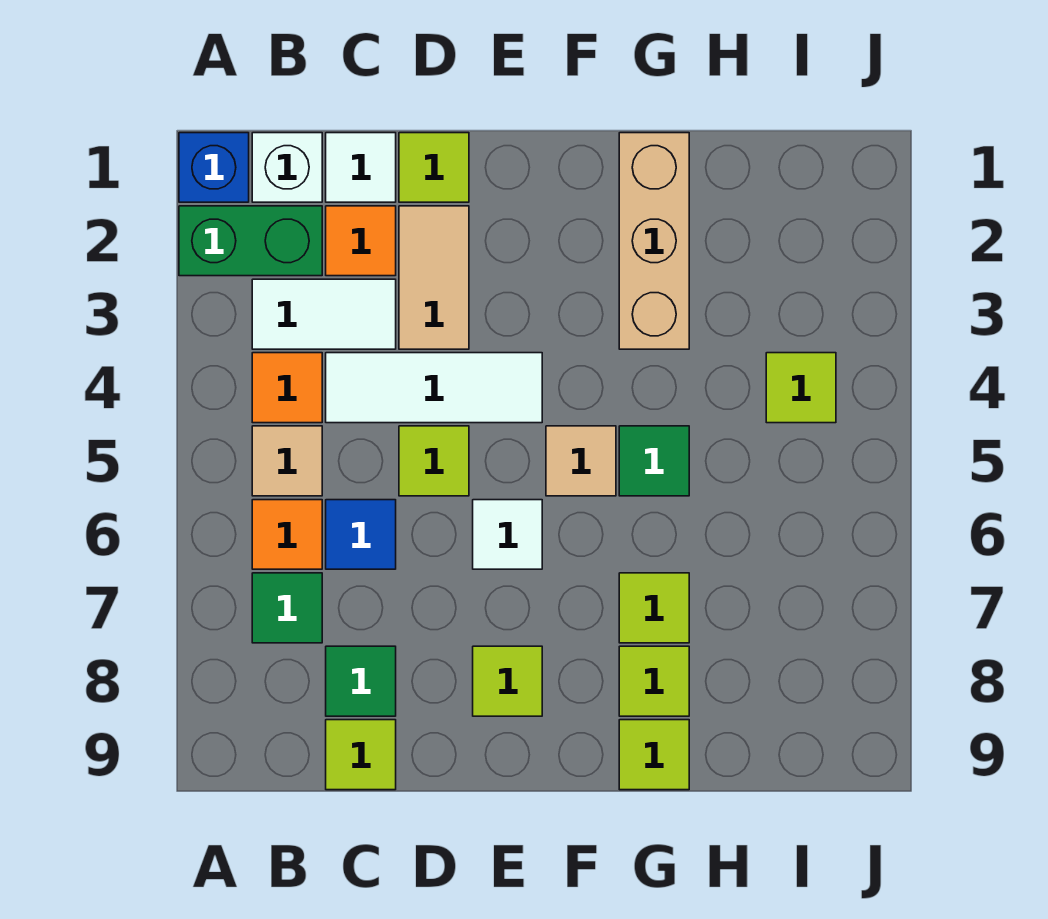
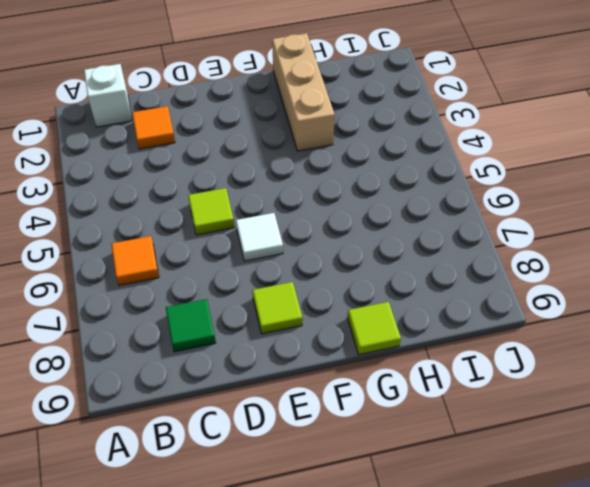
none -> blue brick A1 level 1
none -> green brick A2:B2 level 1
none -> white tile B3:C3 level 1

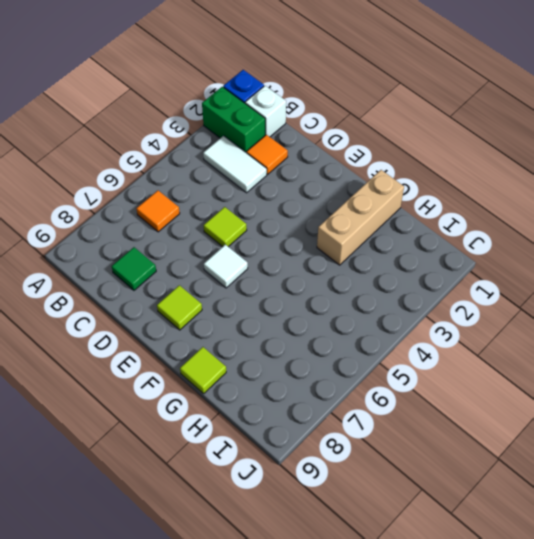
none -> orange tile B4 level 1
none -> tan tile B5 level 1
none -> green tile B7 level 1

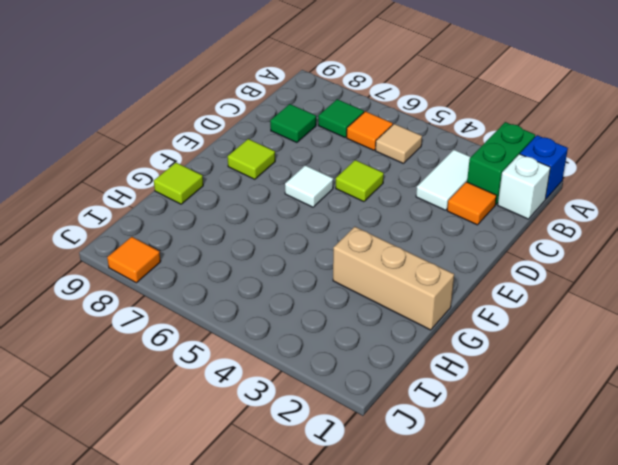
orange tile J8 level 1 -> orange tile B4 level 1
none -> white tile C1 level 1
none -> white tile C4:E4 level 1
none -> blue tile C6 level 1

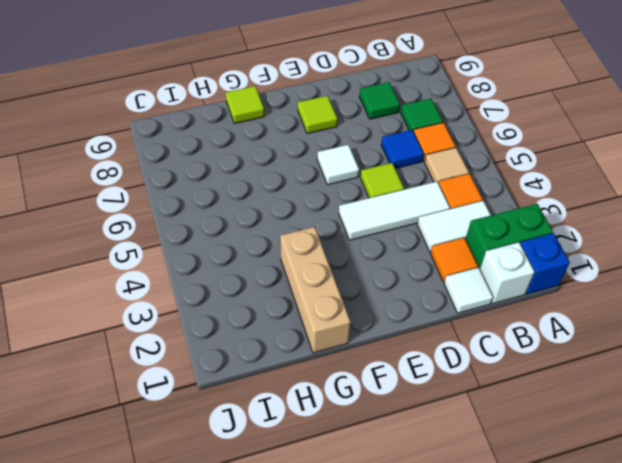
none -> lime tile C9 level 1
none -> lime tile D1 level 1
none -> tan tile D2:D3 level 1

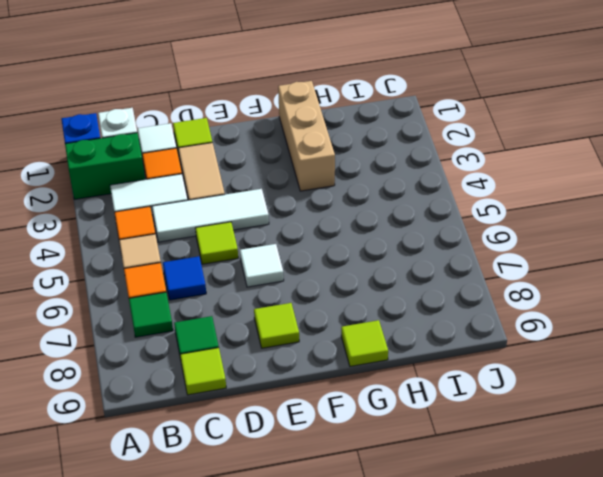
none -> tan tile F5 level 1
none -> green tile G5 level 1
none -> lime tile G7 level 1

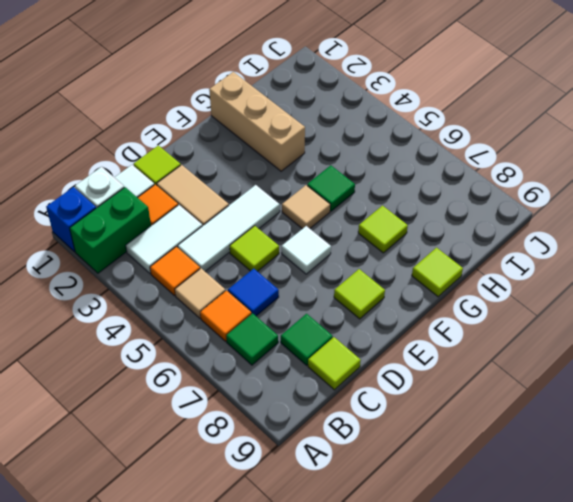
none -> lime tile G8 level 1
none -> lime tile I4 level 1

